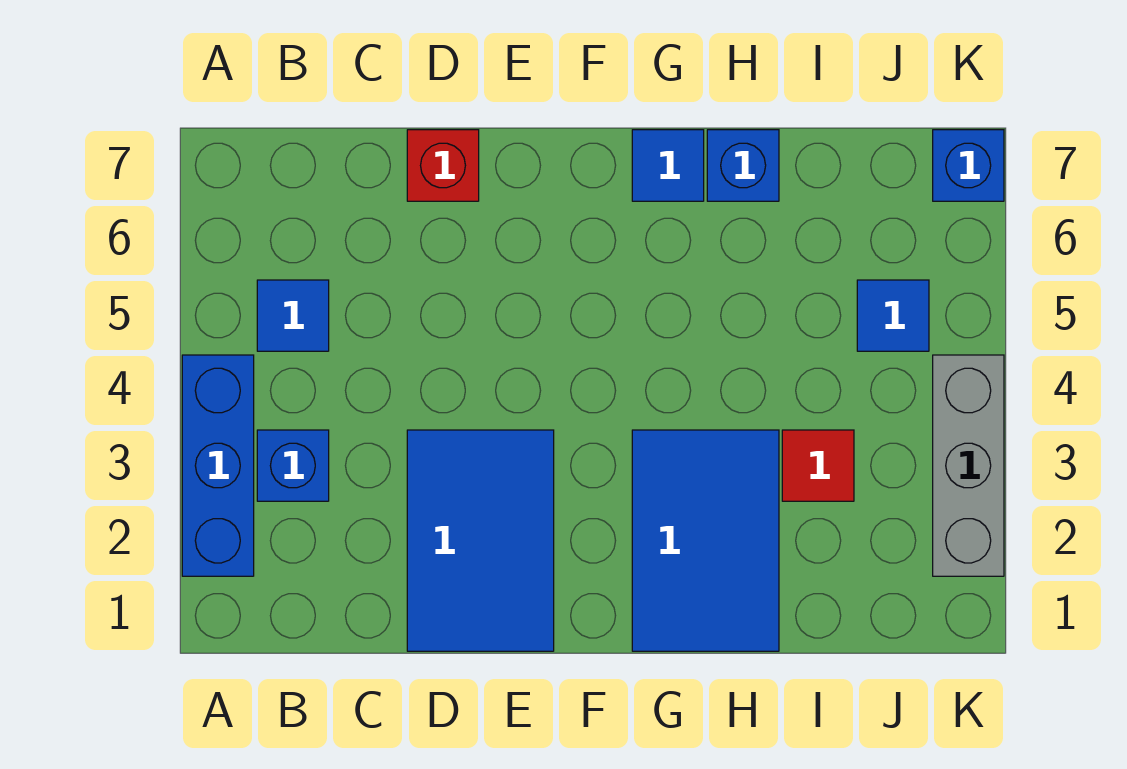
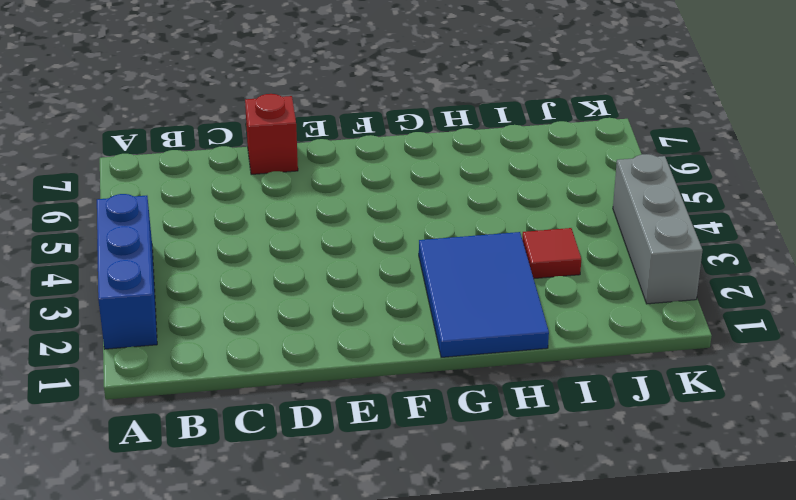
none -> blue brick B3 level 1
none -> blue tile B5 level 1
none -> blue tile D1:E3 level 1

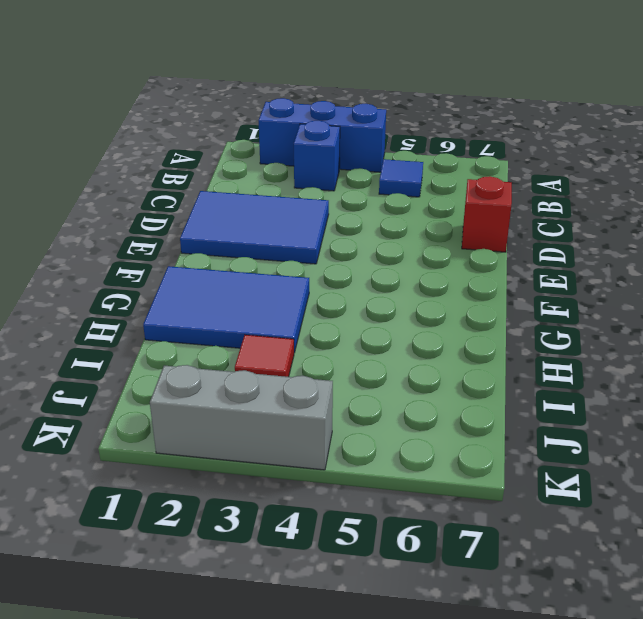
none -> blue tile G7 level 1
none -> blue brick H7 level 1
none -> blue tile J5 level 1

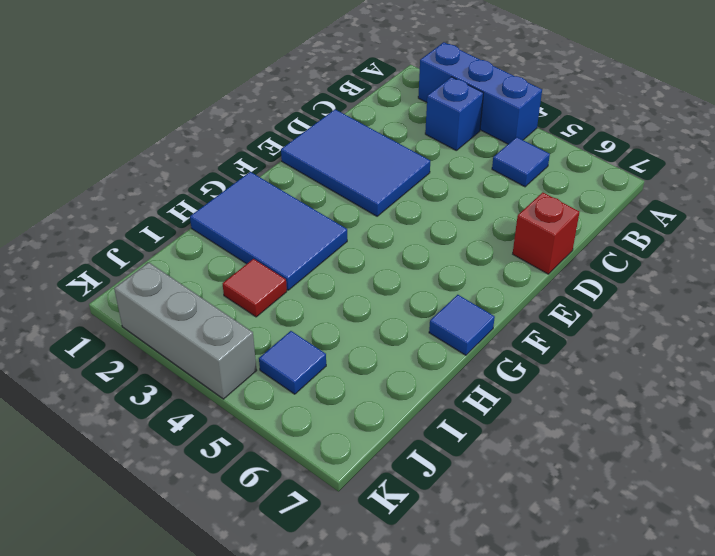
none -> blue brick H7 level 1
none -> blue brick K7 level 1

